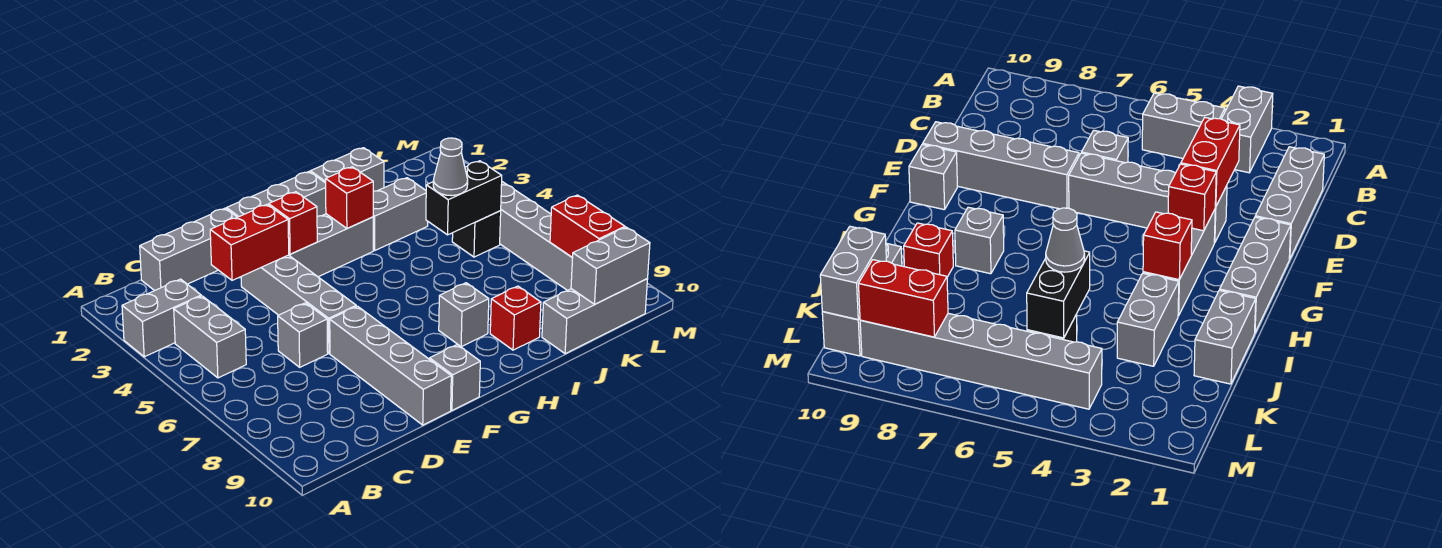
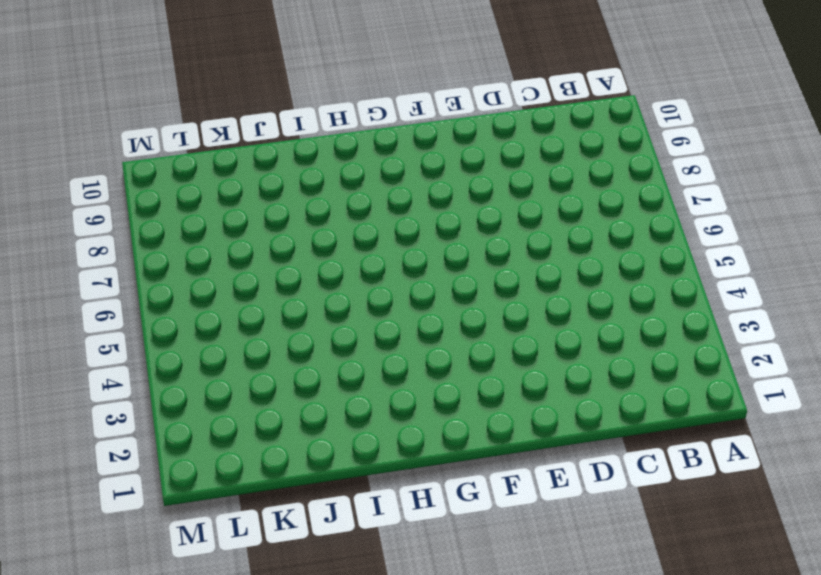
none -> grey brick A3:B3 level 1
none -> grey brick B4:B5 level 1
none -> grey brick C1:E1 level 1

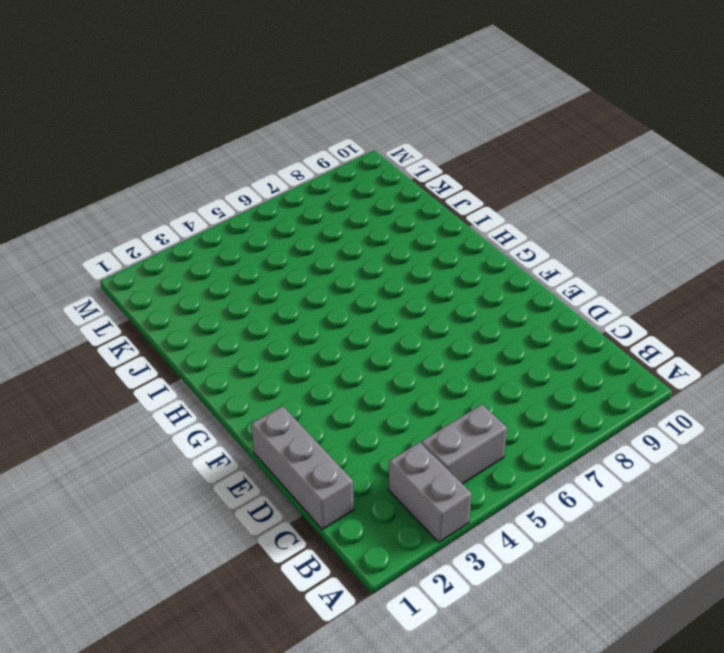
none -> grey brick D6 level 1
none -> grey brick E3:E6 level 1
none -> grey brick E7:E10 level 1

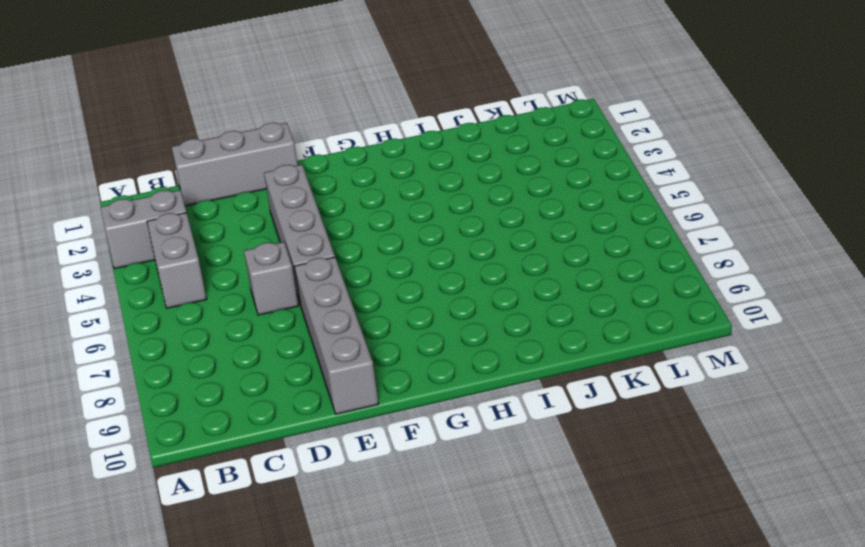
none -> grey brick F1:H1 level 1
none -> grey brick F3:H3 level 1
none -> grey brick F10 level 1

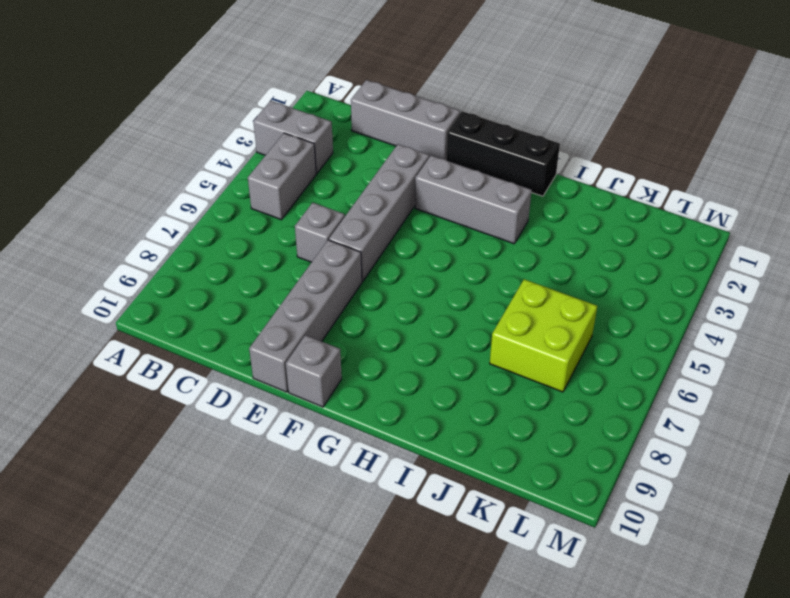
black brick F1:H1 level 1 -> grey brick F1:H1 level 1
lime brick J6:K7 level 1 -> none
none -> grey brick H8 level 1
none -> grey brick I1:J1 level 1
none -> grey brick I3:J3 level 1

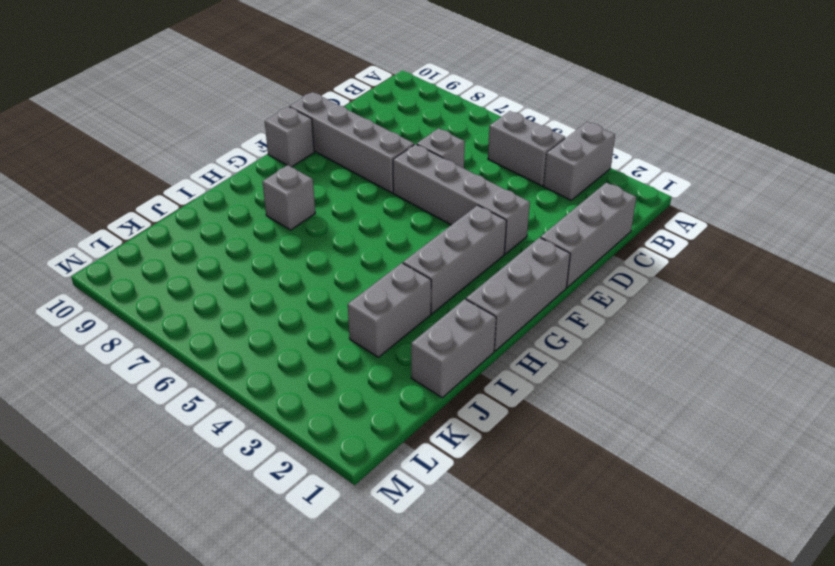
none -> red brick I9 level 1
none -> grey brick J10:L10 level 1
none -> black brick K5 level 1

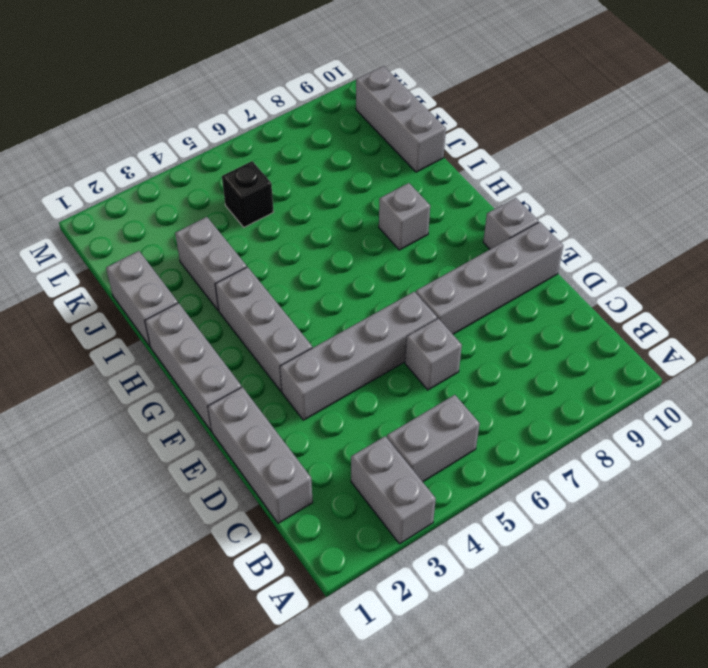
none -> red brick I9 level 1
none -> grey brick L4:L9 level 1
none -> red brick D3:E3 level 2

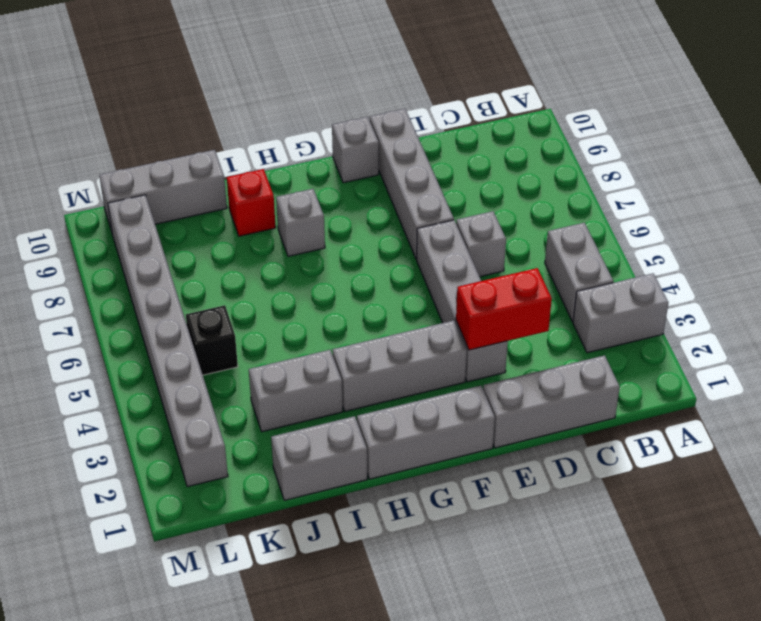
grey brick L2:L9 level 1 -> grey brick L4:L9 level 1
none -> red brick F3 level 2
none -> red brick H3 level 2
none -> black brick J5:K5 level 2

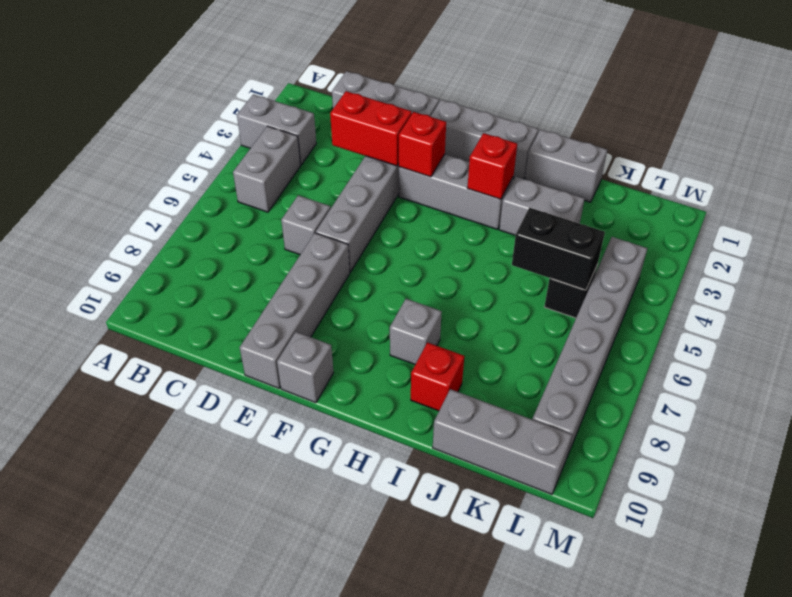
none -> grey brick K10:L10 level 2
none -> red brick L8:L9 level 2
none -> grey cone J5 level 3

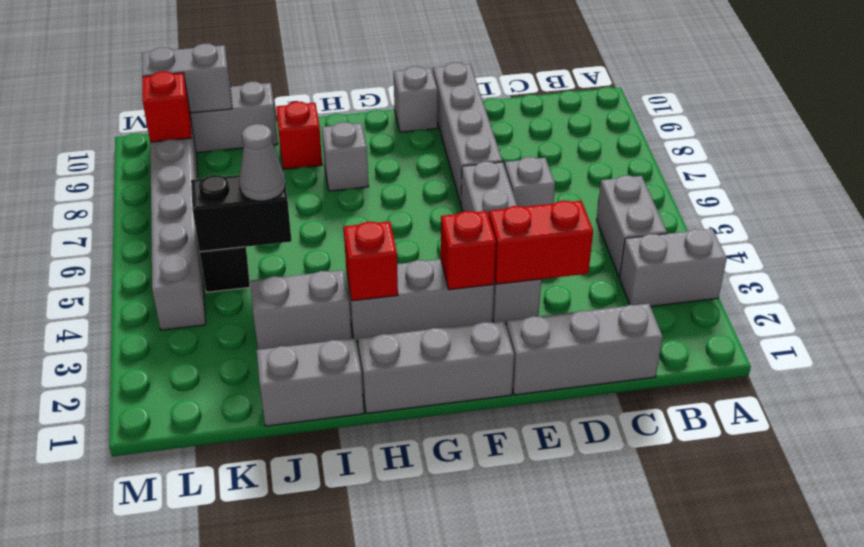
red brick L9 level 2 -> red brick L8:L9 level 2

